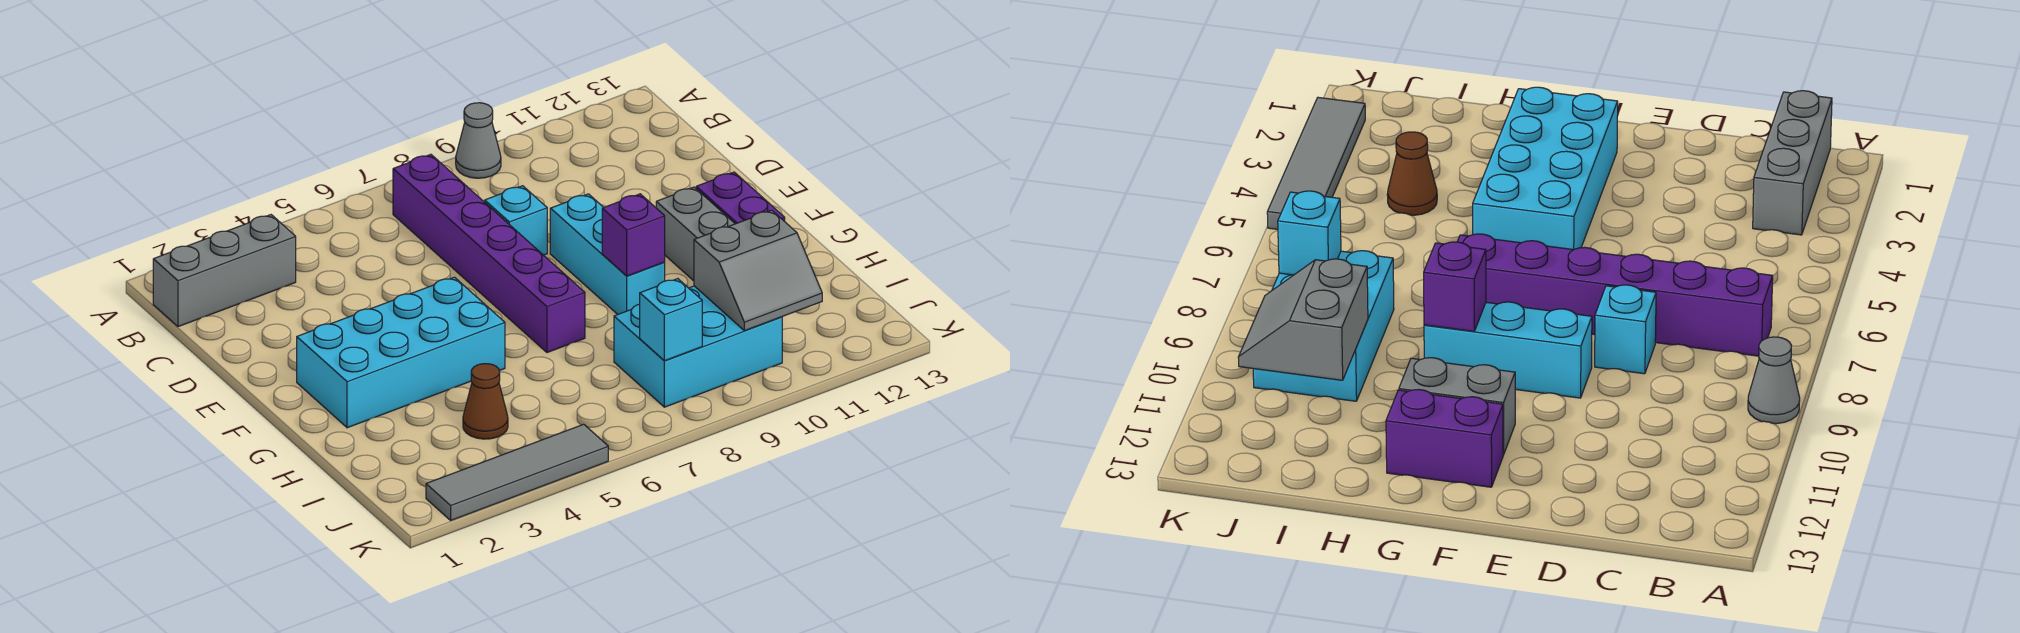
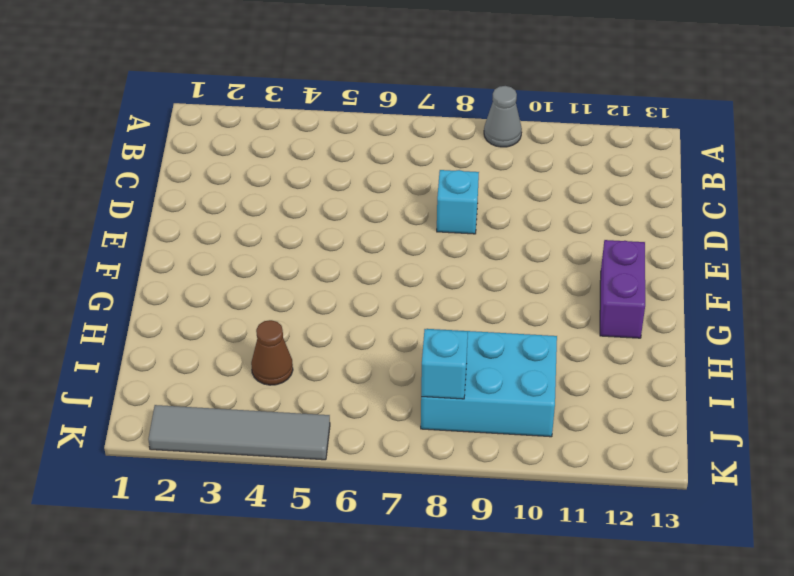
none -> grey brick B1:B3 level 1
none -> purple brick B7:G7 level 1
none -> cyan brick E9:G9 level 1

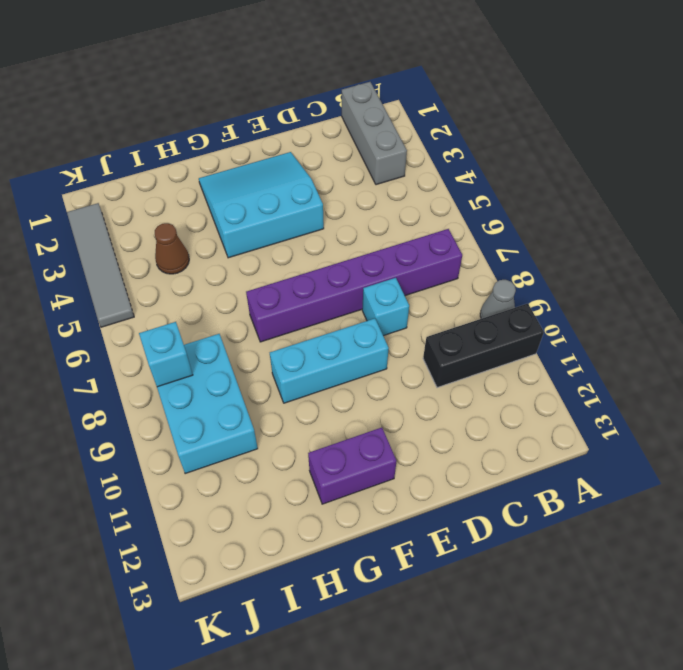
black brick A10:C10 level 1 -> none
cyan slope E2:G4 level 1 top 4 -> cyan brick F2:G5 level 1
none -> grey brick F11:G11 level 1
none -> purple brick G9 level 2
none -> grey slope I10:J11 level 2 top I

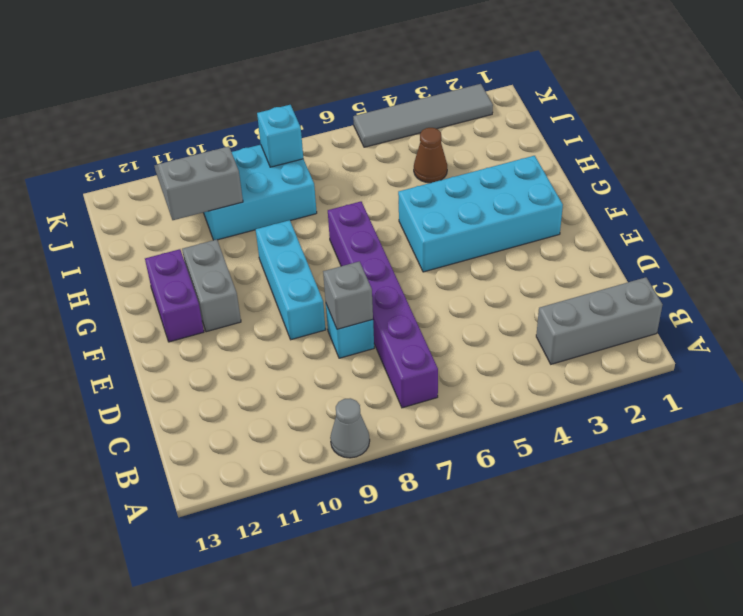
grey brick D8 level 2 -> none
none -> purple brick G9 level 2

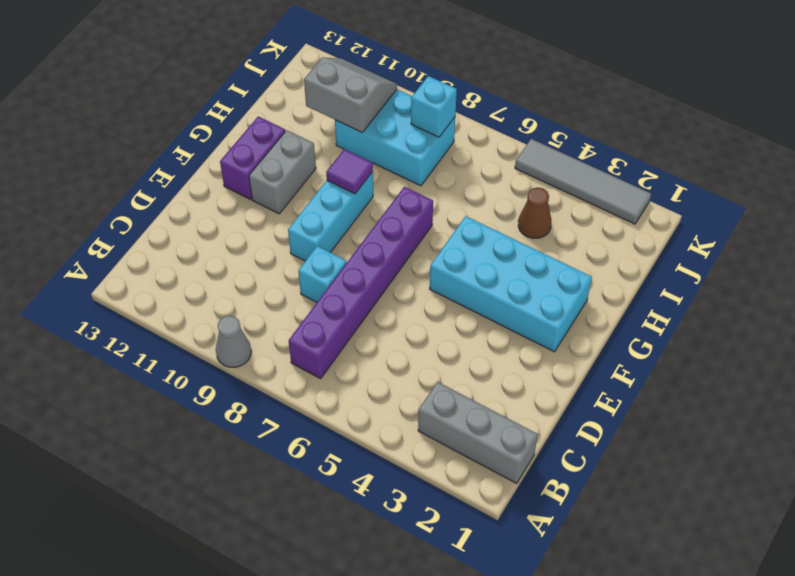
purple tile G9 level 2 -> purple brick G9 level 2

